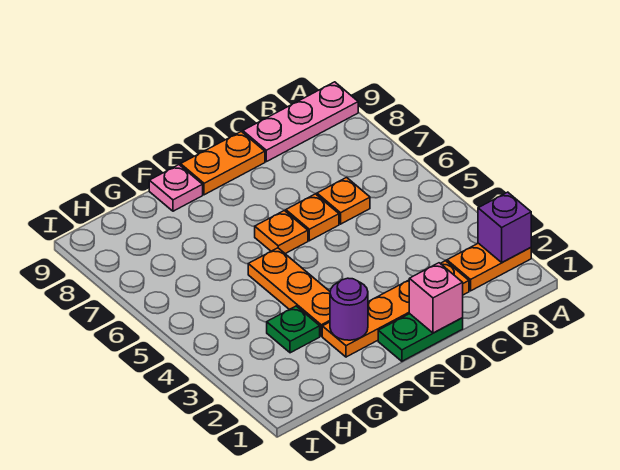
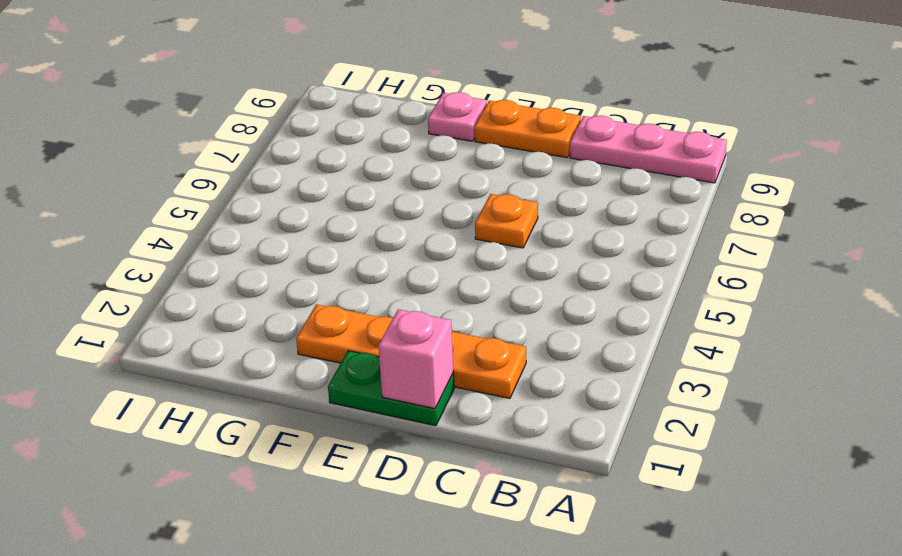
none -> orange plate A2:B2 level 1
none -> orange plate C6 level 1
none -> orange plate E6 level 1

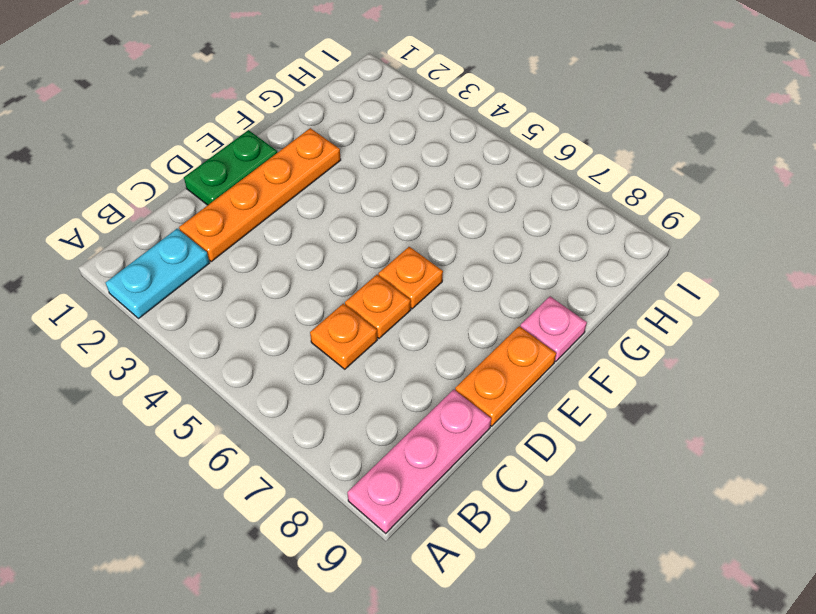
cyan plate A2:B2 level 1 -> orange plate A2:B2 level 1
none -> orange plate F3:F5 level 1
none -> green plate G3 level 1
none -> purple brick A2 level 2

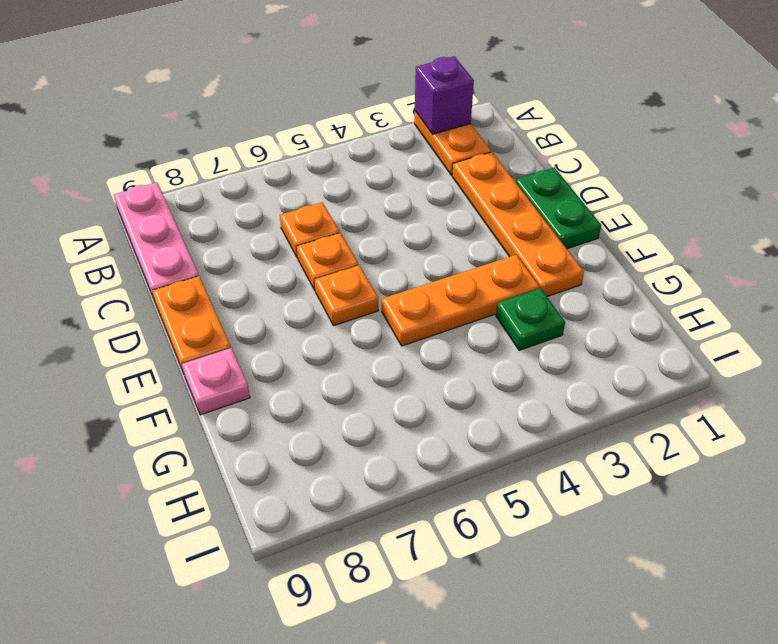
none -> pink brick D1 level 2
none -> purple round brick F2 level 2

